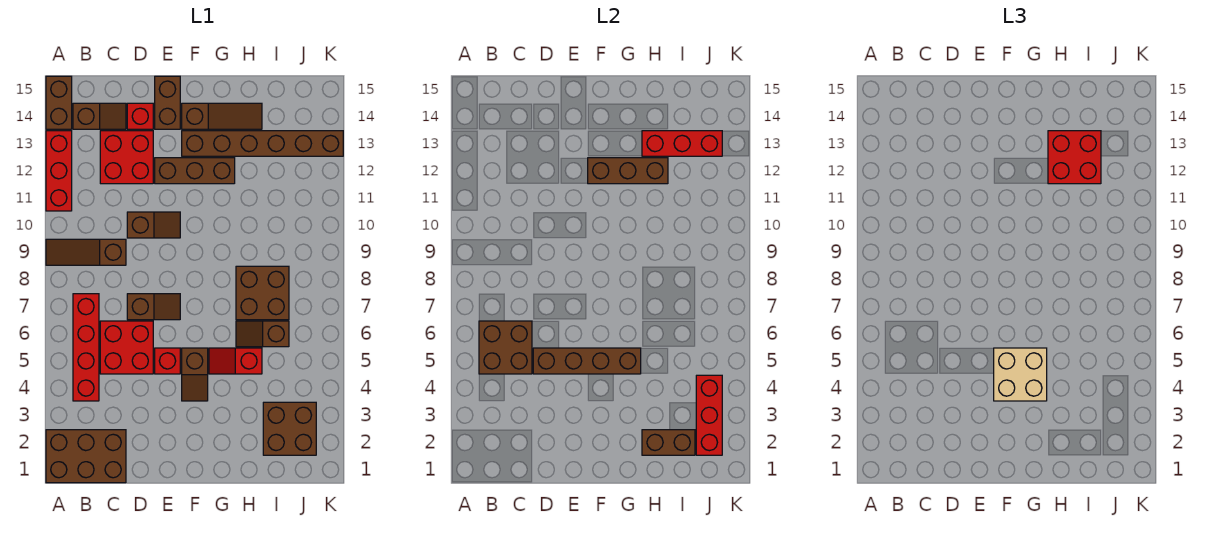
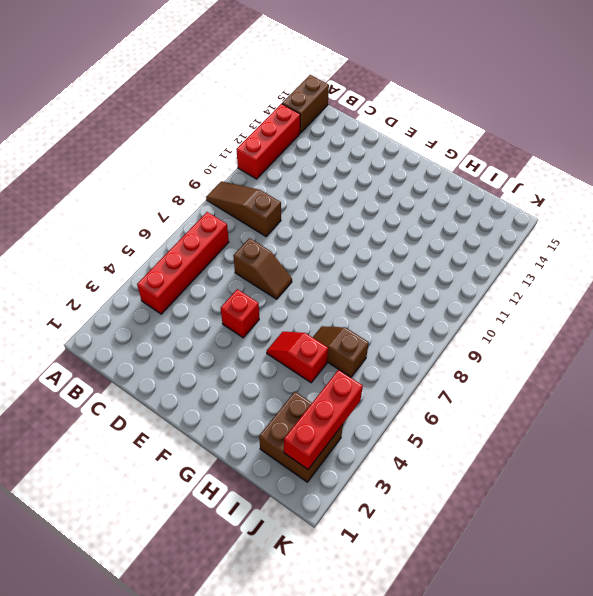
none -> brown brick A1:C2 level 1
none -> brown slope B14:C14 level 1 top B
none -> red brick C5:D6 level 1

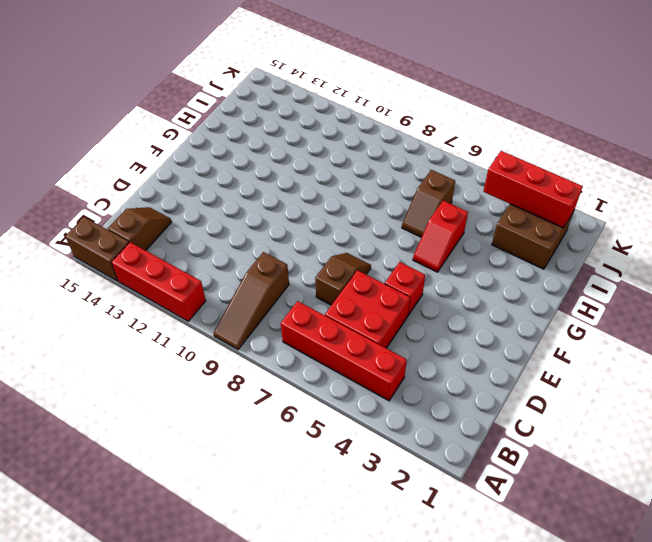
none -> brown brick A1:C2 level 1
none -> red brick C12:D13 level 1
none -> brown slope D10:E10 level 1 top D

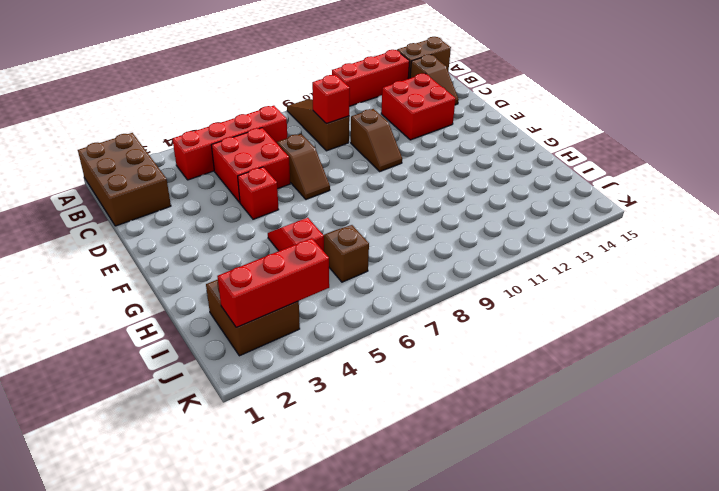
red brick C9 level 2 -> red brick D14 level 1
none -> brown brick E12:G12 level 1
none -> brown brick E14:E15 level 1
none -> brown slope F4:F5 level 1 top 5

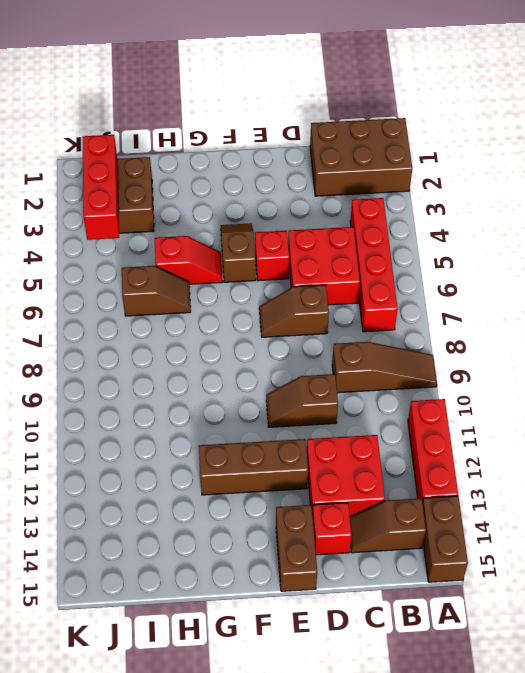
none -> brown brick F13:K13 level 1
none -> brown slope F14:H14 level 1 top F
none -> brown brick H7:I8 level 1

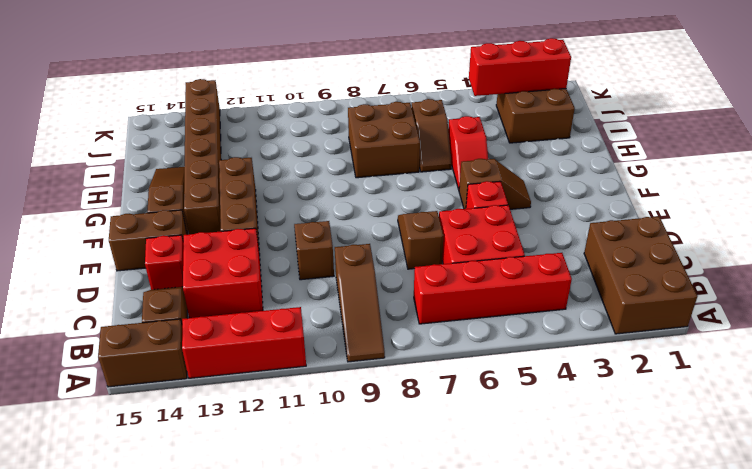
none -> brown brick B5:C6 level 2
none -> brown brick D5:G5 level 2
none -> brown brick F12:H12 level 2

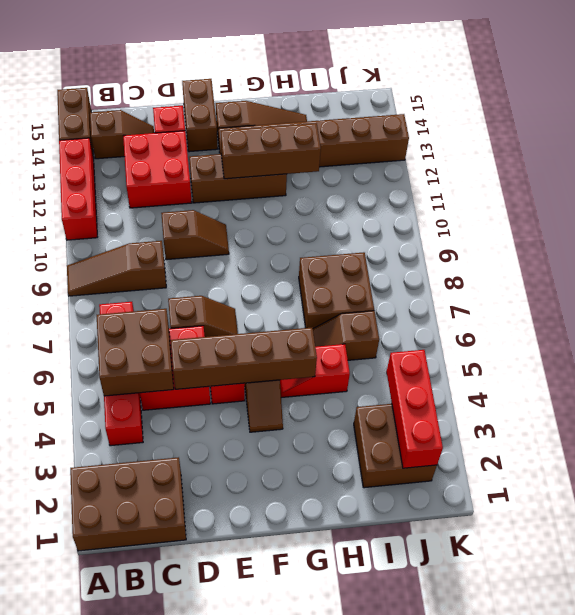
none -> brown brick H2:I2 level 2
none -> red brick H13:J13 level 2
none -> tan brick F4:G5 level 3

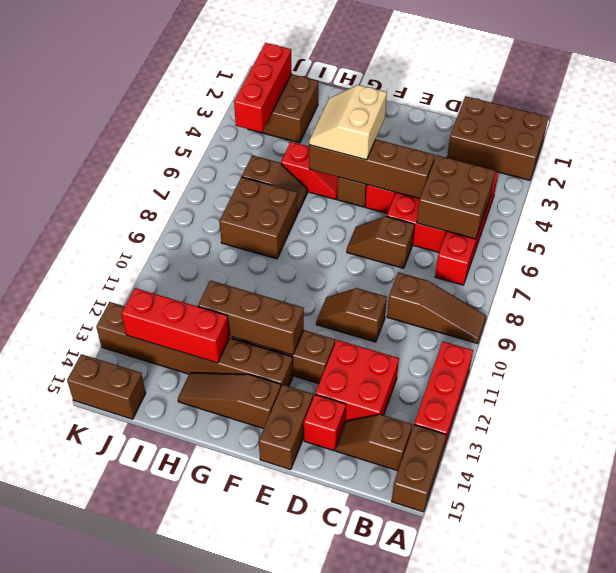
tan slope F4:G5 level 3 top F -> tan brick F4:G5 level 3
brown brick J15:K15 level 1 -> brown brick H2:I2 level 2
none -> red brick H12:I13 level 3

